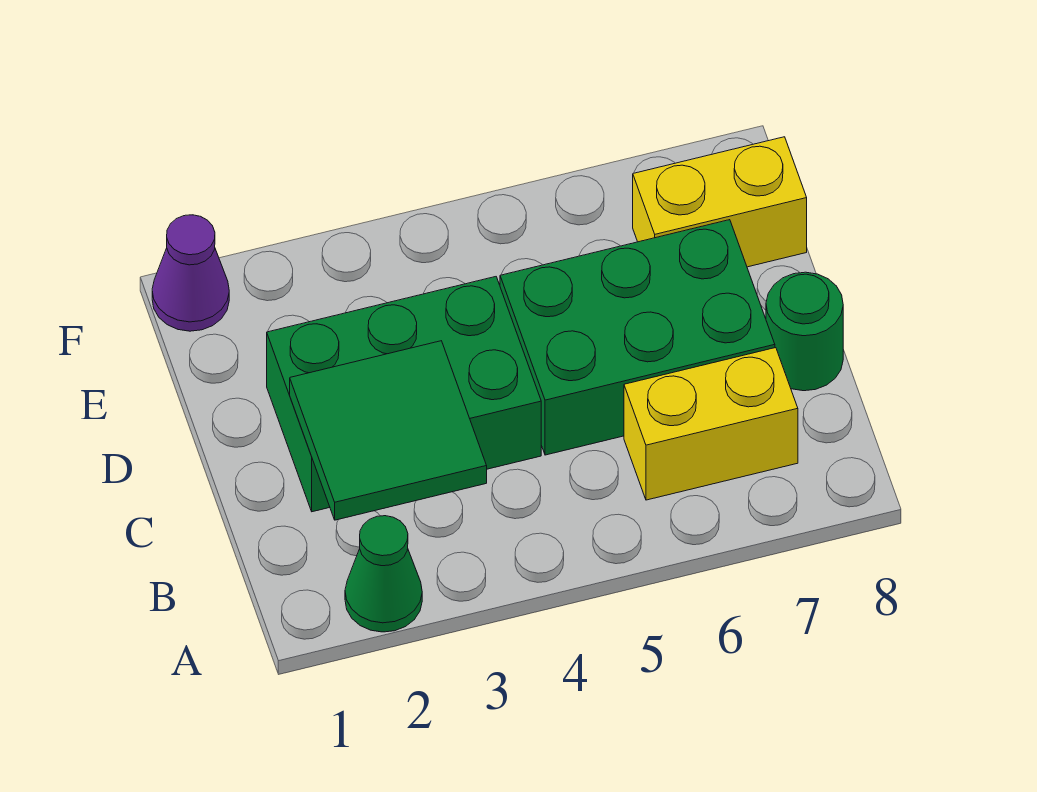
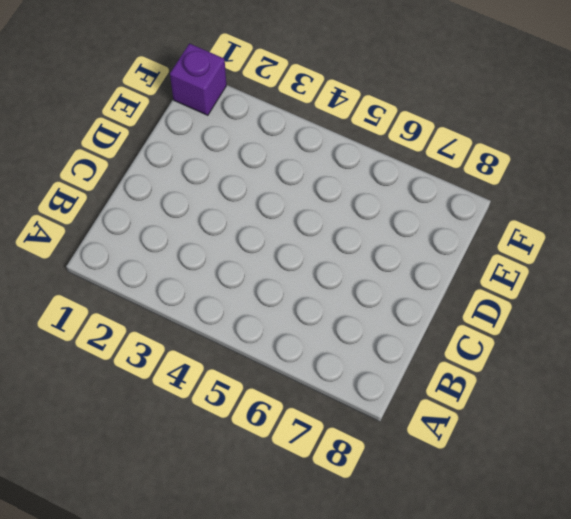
purple brick F1 level 1 -> purple cone F1 level 1
none -> green cone A2 level 1
none -> yellow brick B6:B7 level 1

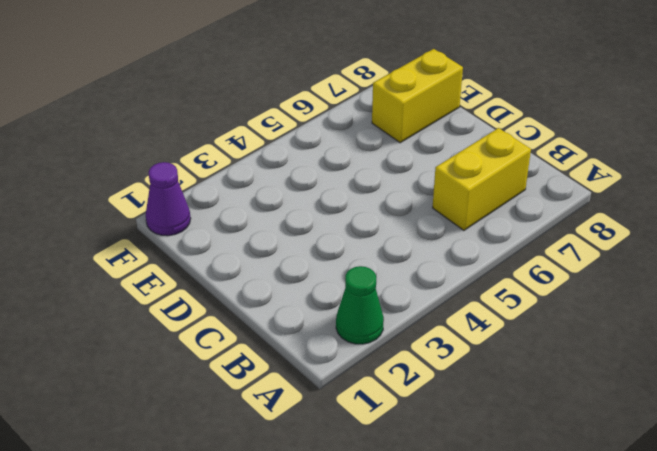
none -> green brick C2:D4 level 1
none -> green brick C5:D7 level 1

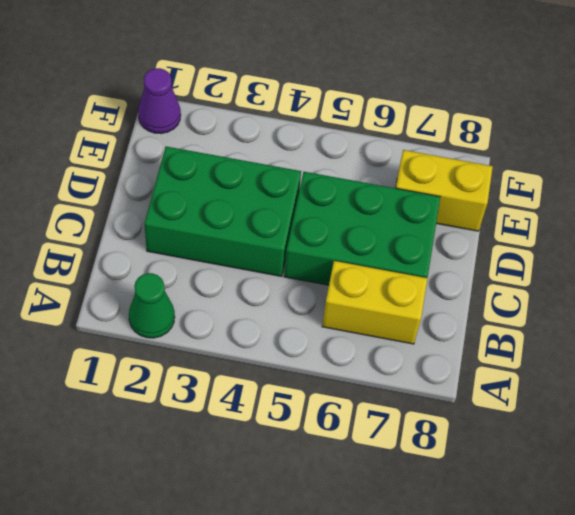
none -> green round brick C8 level 1
none -> green tile B2:C3 level 2

